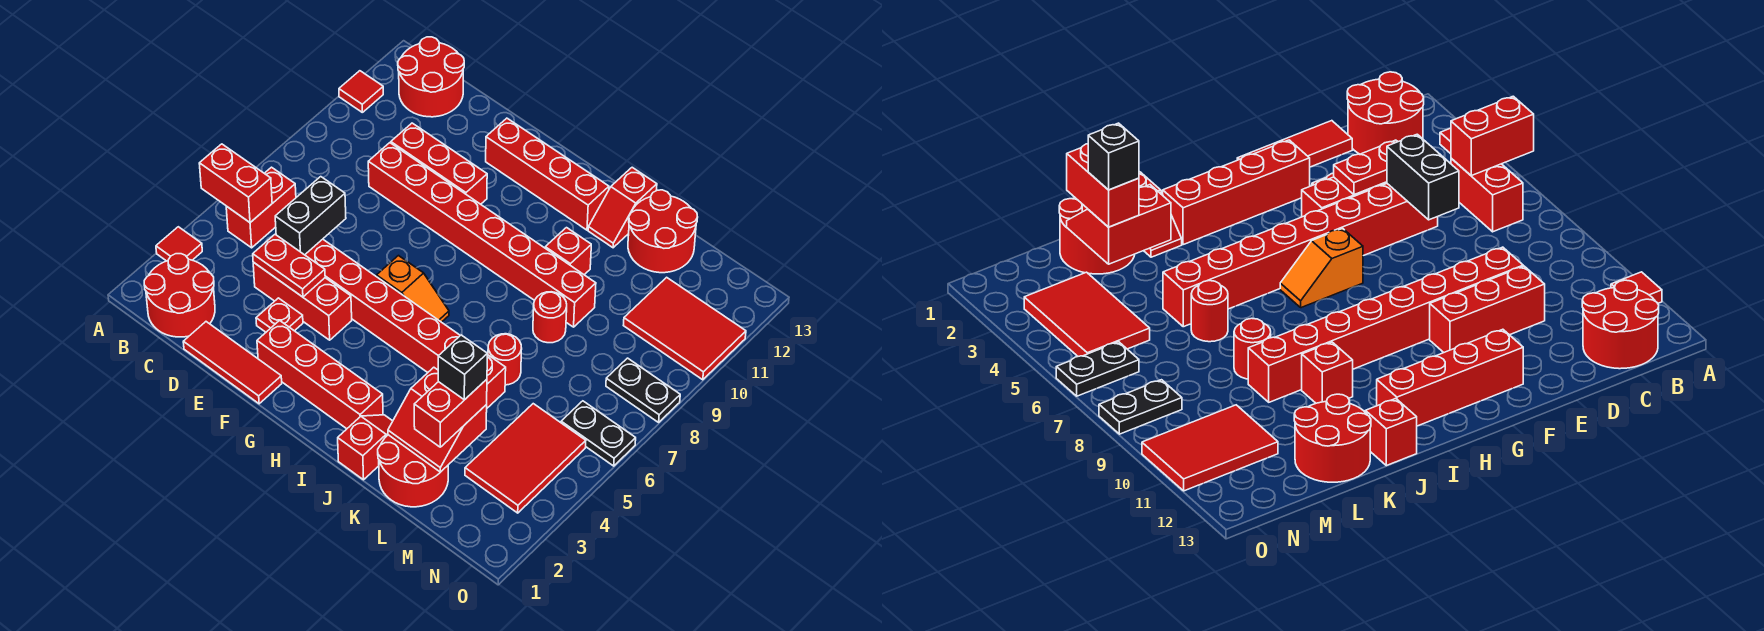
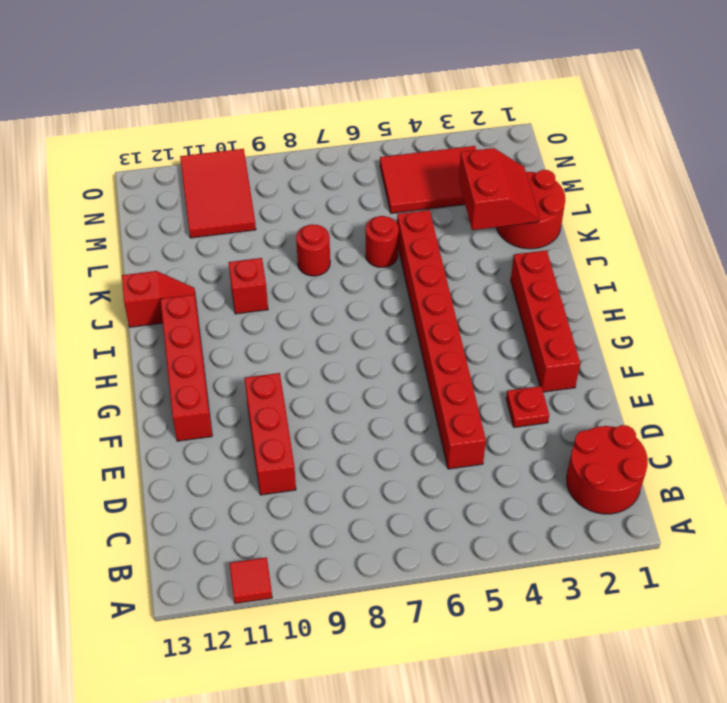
none -> red tile A3 level 1
none -> red brick B5:B6 level 1
none -> red round brick B12:C13 level 1
none -> red tile D1:F1 level 1

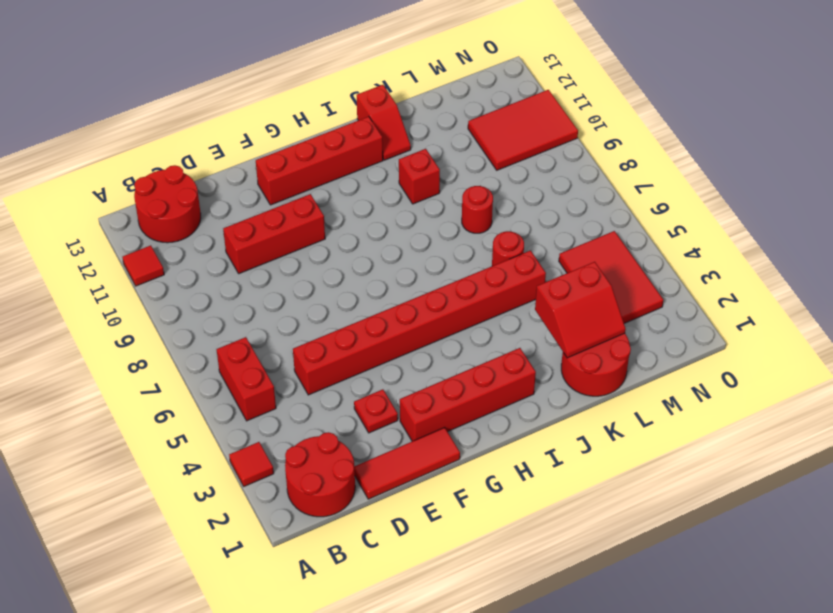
none -> red brick D4:F4 level 1
none -> red brick D9:K9 level 1
none -> orange slope G6:H6 level 1 top G
none -> red slope J1:J2 level 1 top 1

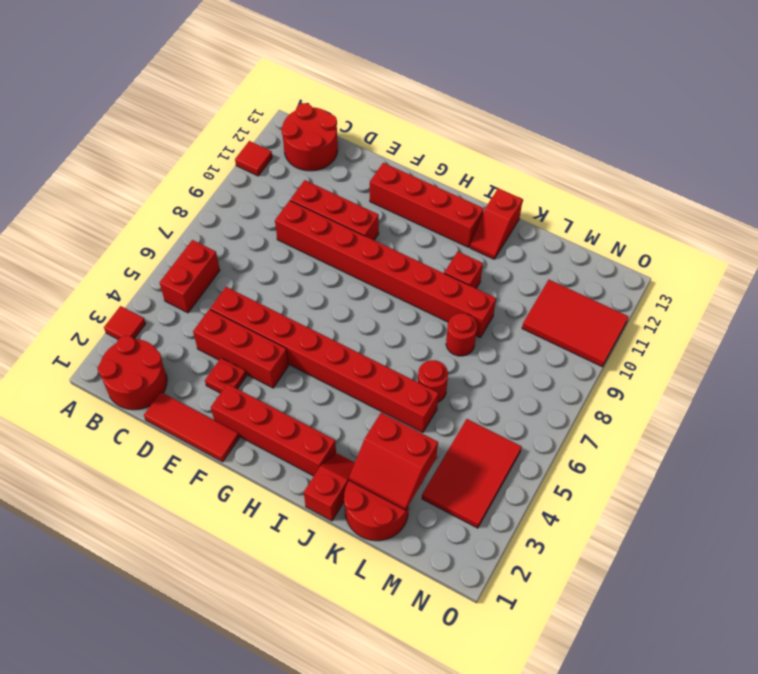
none -> orange slope G6:H6 level 1 top G
none -> red round brick K12:L13 level 1
none -> black plate N6:O6 level 1
none -> black plate N8:O8 level 1

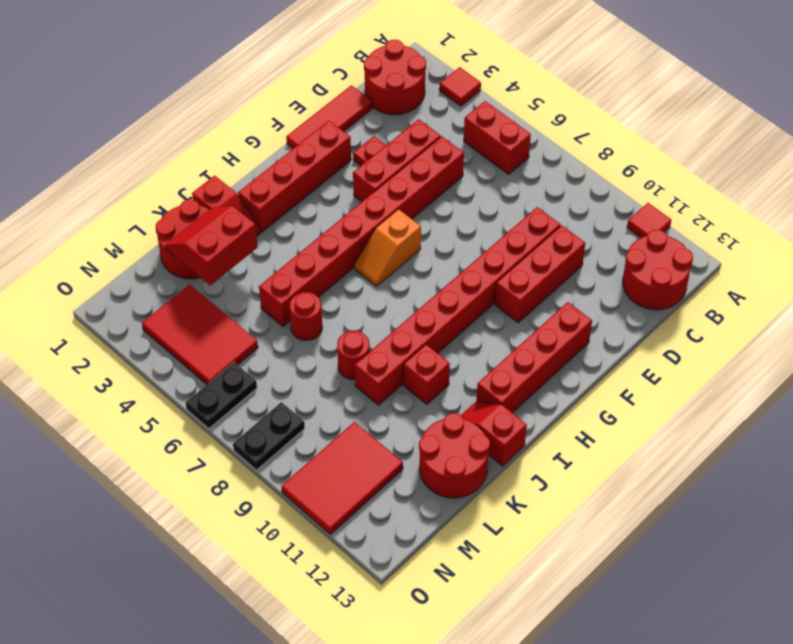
none -> red brick A5:B5 level 2
none -> red plate D4:E4 level 2
none -> black brick D5:D6 level 2
none -> red brick L2:L3 level 3

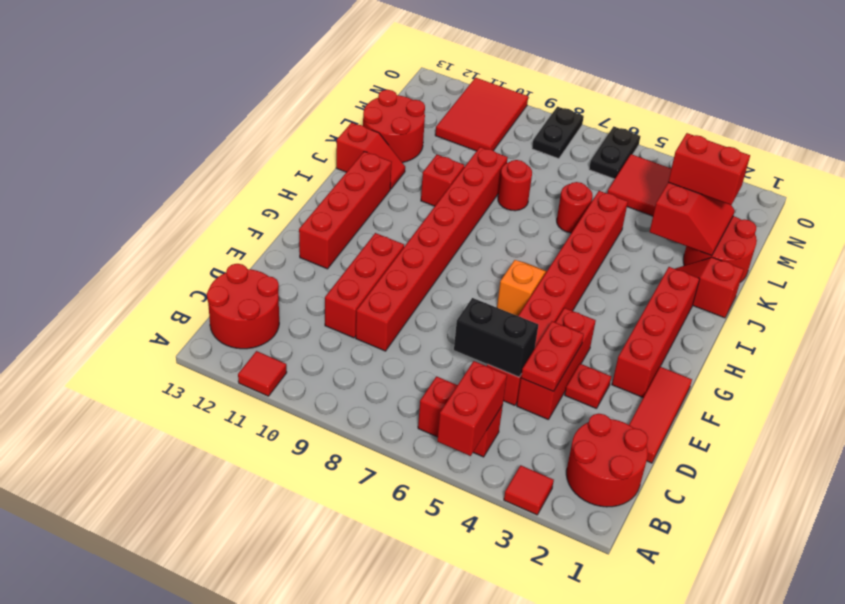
none -> black brick L3 level 4

